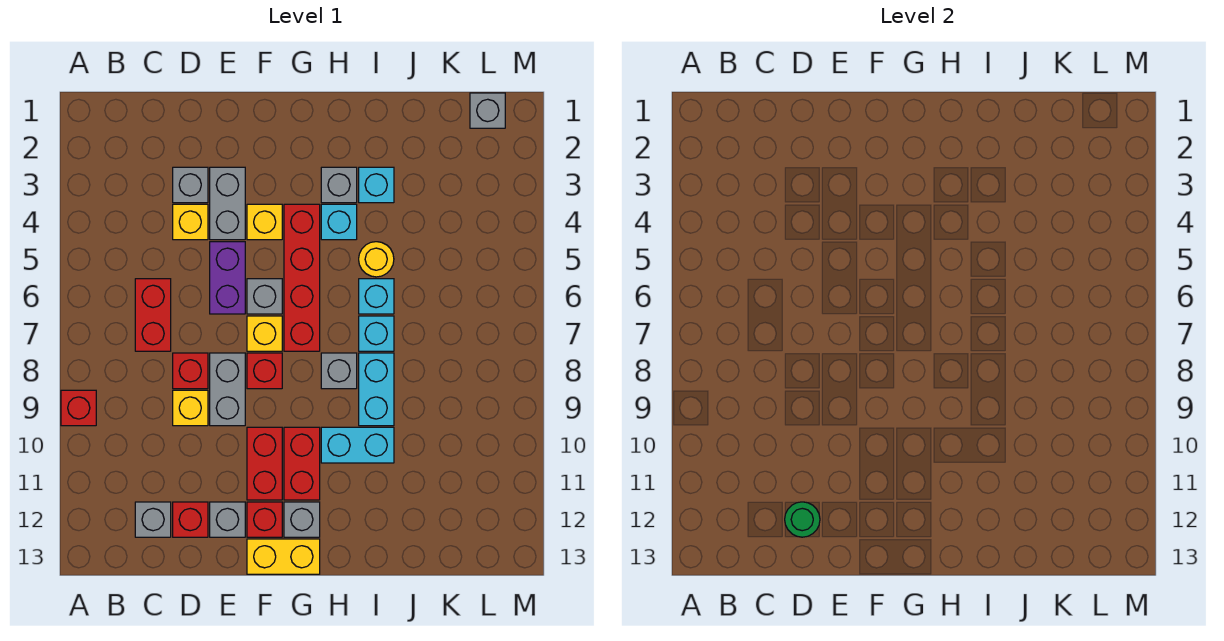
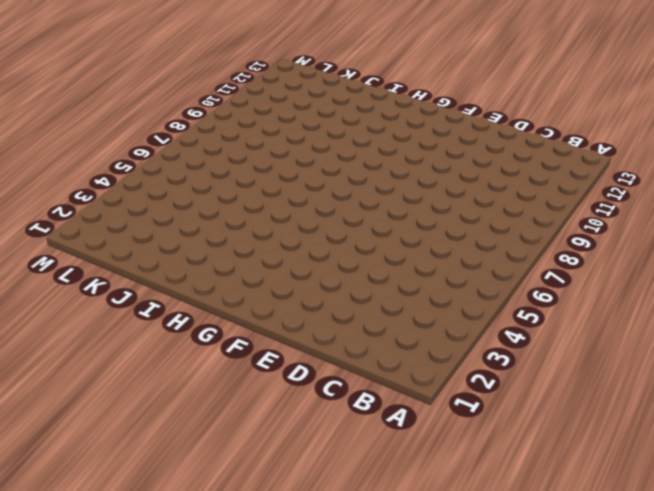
none -> red brick A9 level 1
none -> red brick C6:C7 level 1
none -> grey brick C12 level 1
none -> grey brick D3 level 1

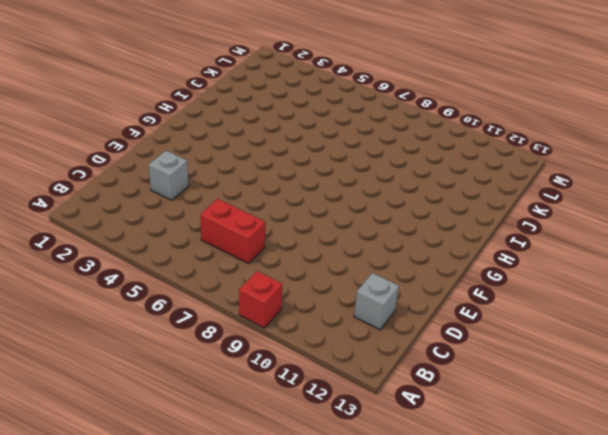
none -> yellow brick D4 level 1
none -> red brick D8 level 1
none -> yellow brick D9 level 1
none -> red brick D12 level 1

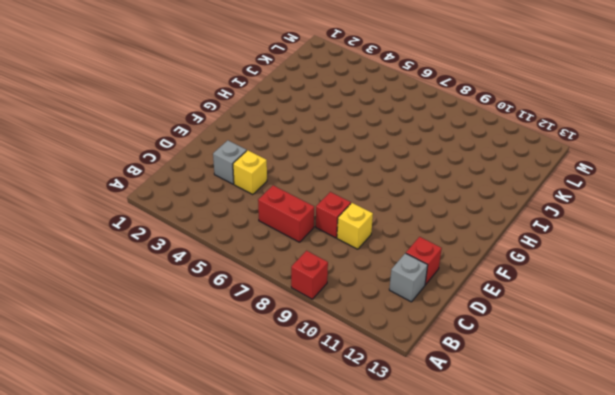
none -> grey brick E3:E4 level 1
none -> purple brick E5:E6 level 1
none -> grey brick E8:E9 level 1
none -> grey brick E12 level 1

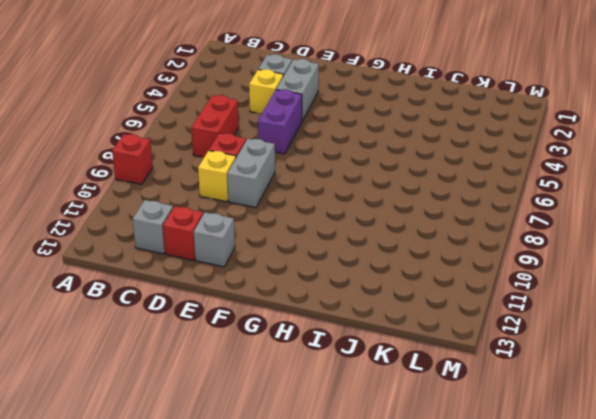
none -> yellow brick F4 level 1
none -> grey brick F6 level 1
none -> yellow brick F7 level 1
none -> red brick F8 level 1

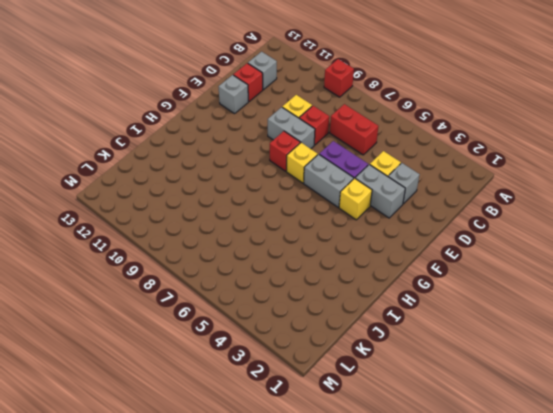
grey brick F5:F6 level 1 -> grey brick F6 level 1
none -> red brick F10:F11 level 1
none -> red brick F12 level 1
none -> yellow brick F13:G13 level 1
none -> red brick G4:G7 level 1

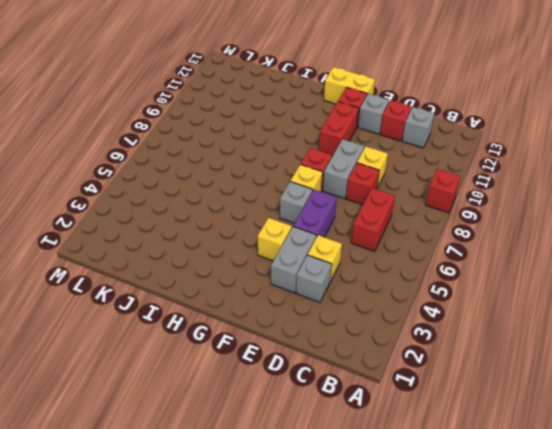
none -> red brick G4:G7 level 1
none -> red brick G10:G11 level 1
none -> grey brick G12 level 1
none -> grey brick H3 level 1

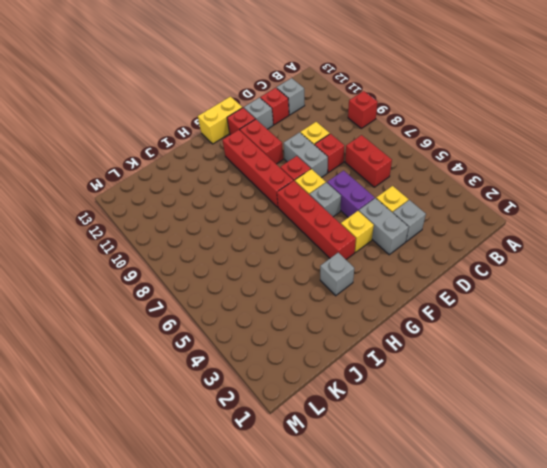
red brick G8:G11 level 1 -> red brick G10:G11 level 1
none -> grey brick G12 level 1
none -> cyan brick H4 level 1
none -> grey brick H8 level 1
none -> cyan brick H10:I10 level 1

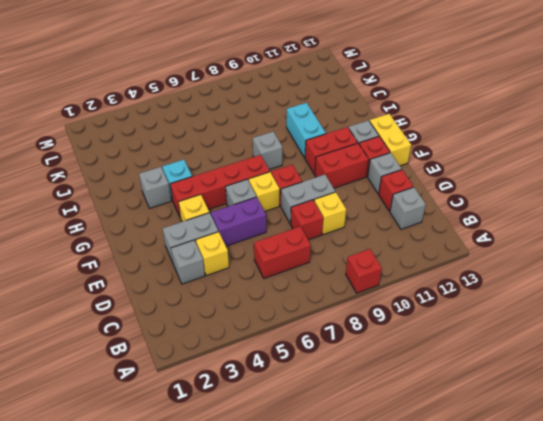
none -> cyan brick I3 level 1
none -> yellow round brick I5 level 1
none -> cyan brick I6 level 1
none -> cyan brick I7 level 1

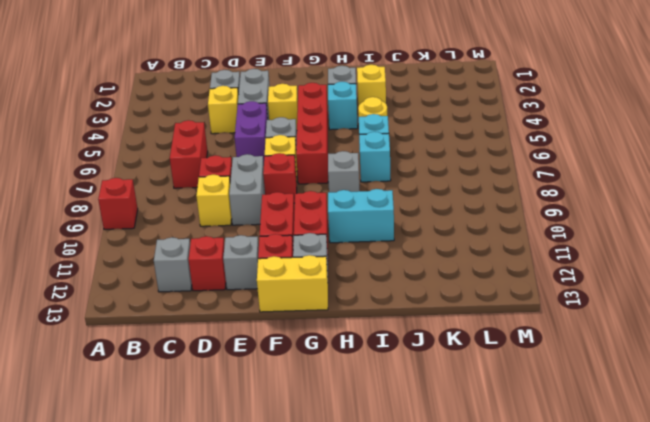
yellow brick I3 level 1 -> cyan brick I3 level 1
none -> cyan brick I8:I9 level 1
none -> grey brick L1 level 1
none -> green round brick D12 level 2

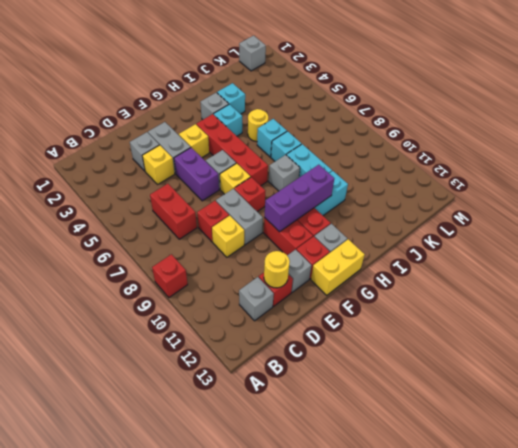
yellow round brick D12 level 2 -> green round brick D12 level 2
purple brick F10:H10 level 2 -> none

